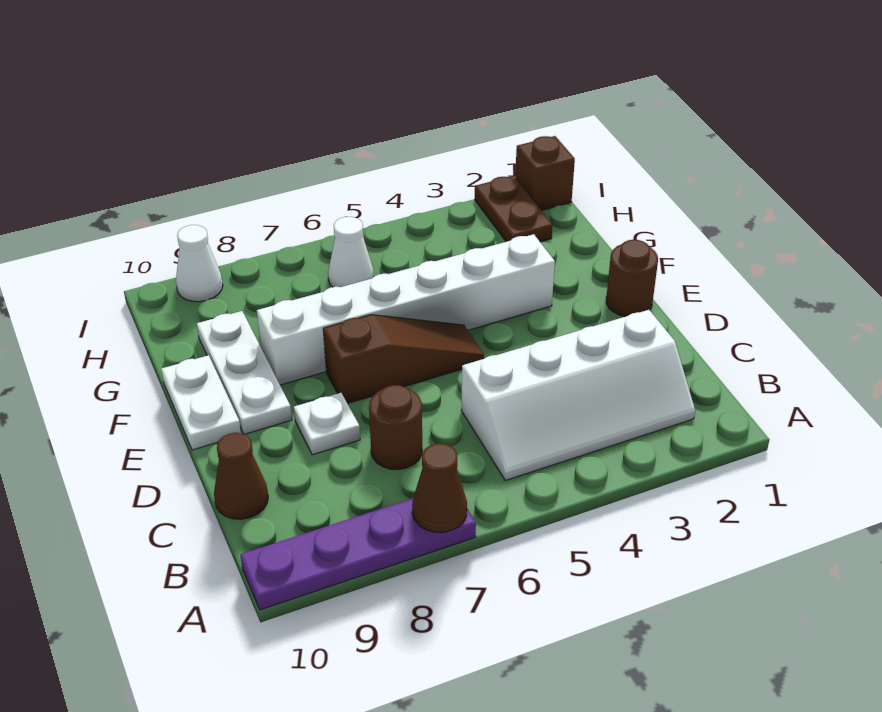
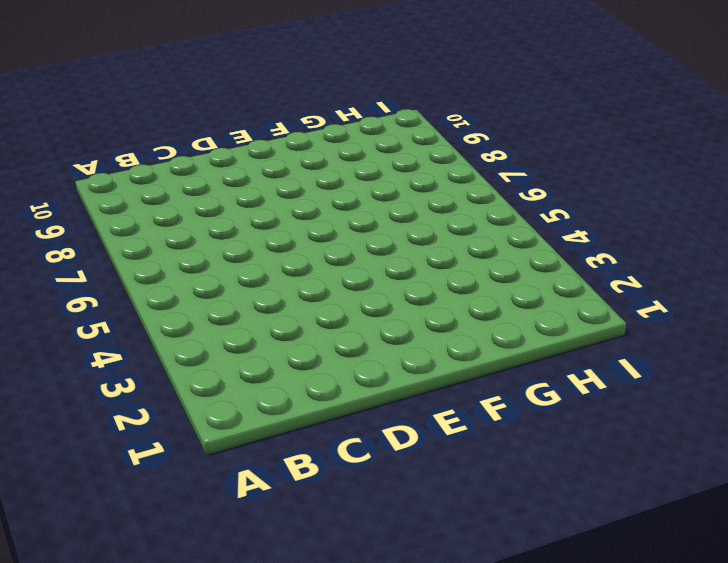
none -> purple plate A7:A10 level 1
none -> white slope B2:C5 level 1 top C
none -> brown round brick C7 level 1

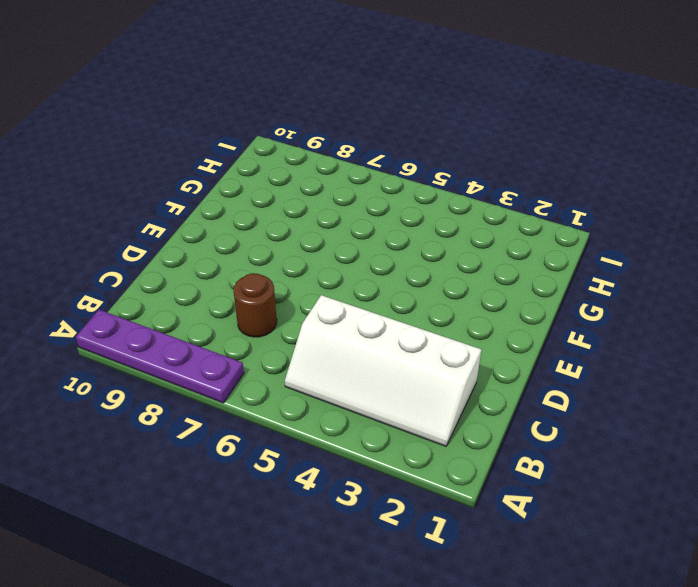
none -> brown cone C10 level 1
none -> white plate D8 level 1
none -> brown round brick E1 level 1

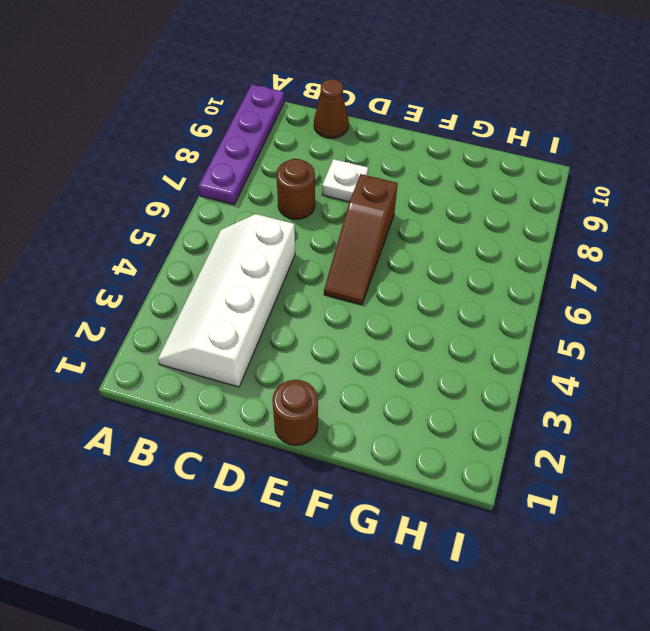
none -> white plate E9:G9 level 1
none -> white plate E10:F10 level 1
none -> white brick F3:F8 level 1

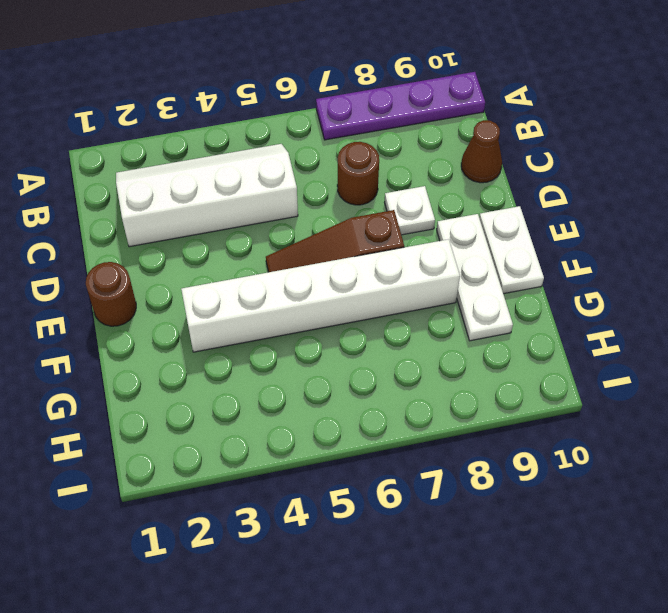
none -> brown plate H2:I2 level 1
none -> white cone H6 level 1
none -> brown brick I1 level 1

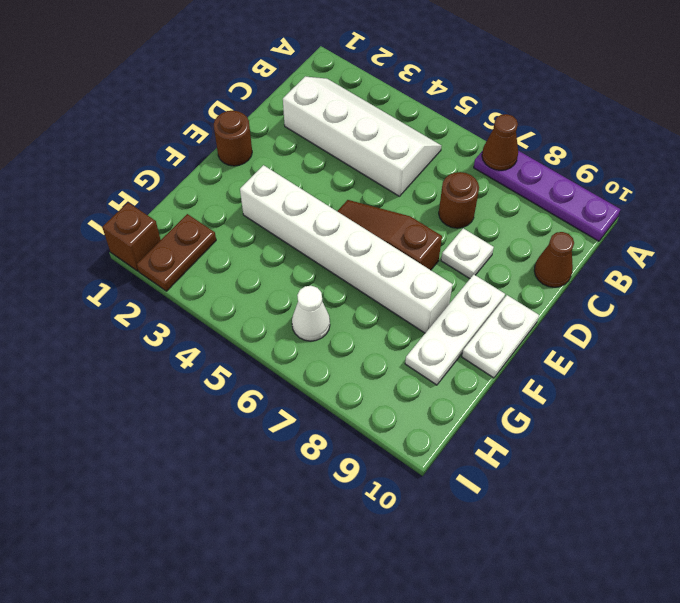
none -> white cone I9 level 1

